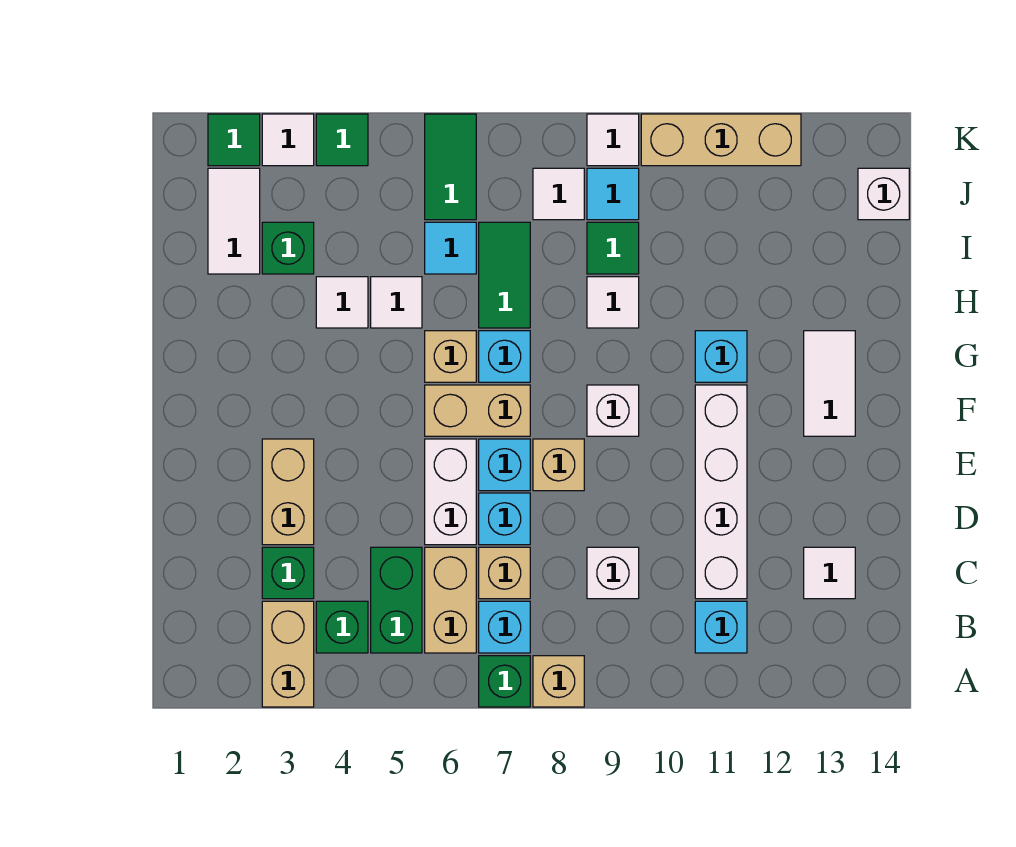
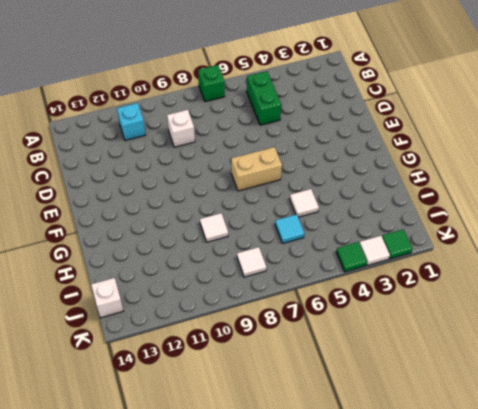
none -> tan brick A3:B3 level 1
none -> tan brick A8 level 1
none -> green brick B4 level 1
none -> tan brick B6:C6 level 1

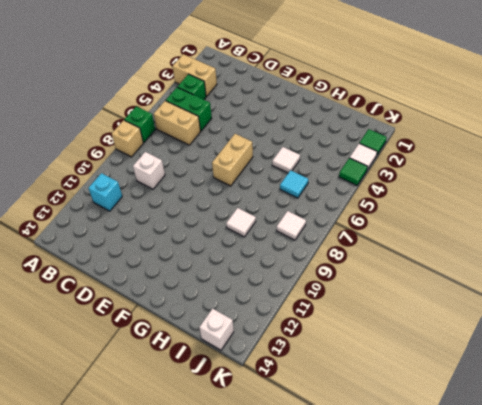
none -> cyan brick B7 level 1
none -> green brick C3 level 1
none -> tan brick C7 level 1
none -> white brick C11:F11 level 1

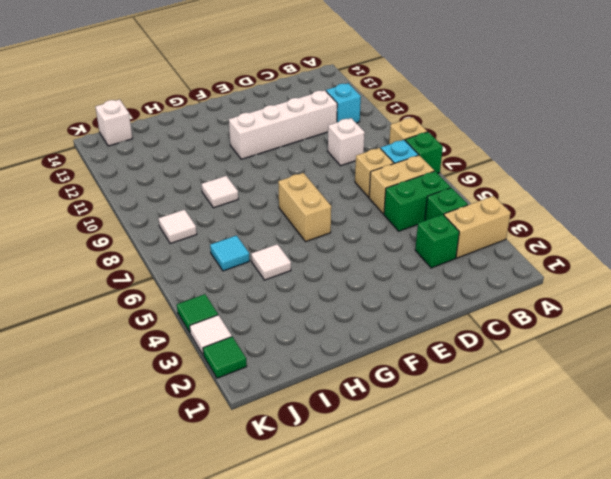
none -> white tile C13 level 1
none -> tan brick D3:E3 level 1
none -> white brick D6:E6 level 1
none -> cyan brick D7 level 1

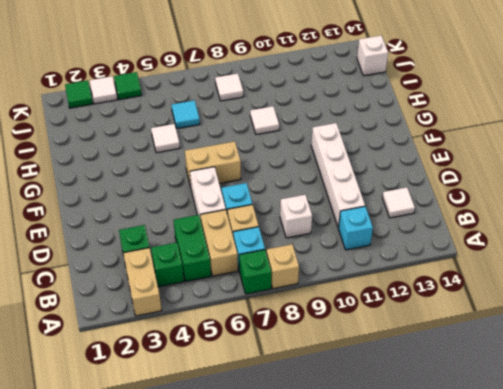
none -> tan brick D3:E3 level 1
none -> cyan brick E7 level 1
none -> tan brick E8 level 1
none -> white brick F9 level 1

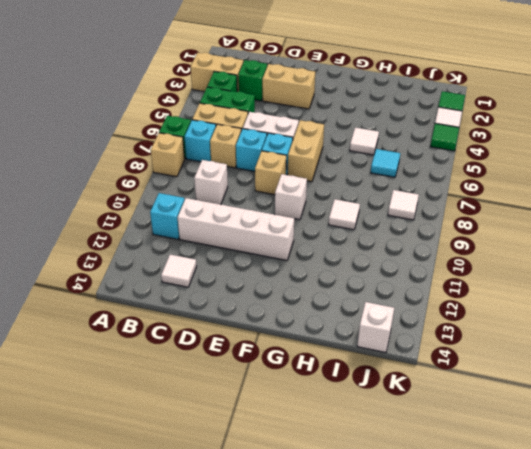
none -> white tile F13:G13 level 1
none -> tan brick G6 level 1
none -> cyan brick G7 level 1
none -> cyan brick G11 level 1

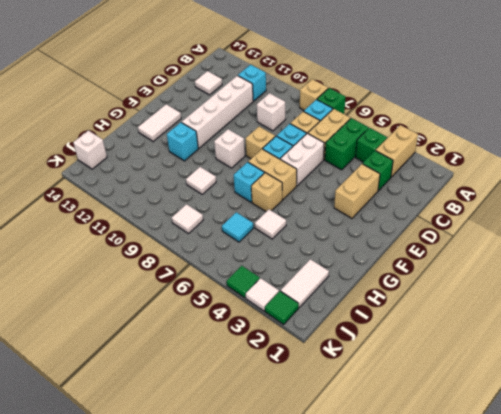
none -> white tile H4 level 1
none -> green tile H7:I7 level 1
none -> green brick I3 level 1
none -> green tile I9 level 1

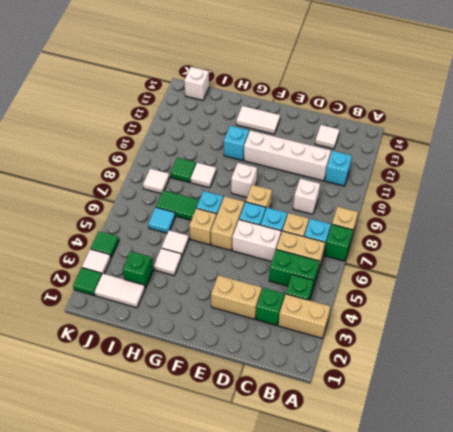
none -> green tile J6:K6 level 1
none -> cyan tile J9 level 1
none -> white tile K9 level 1
none -> tan brick K10:K12 level 1

